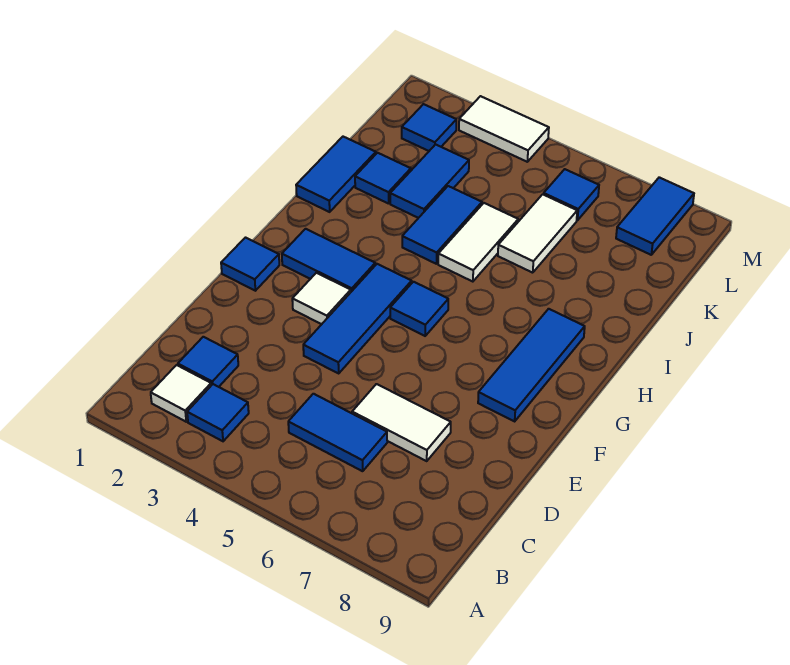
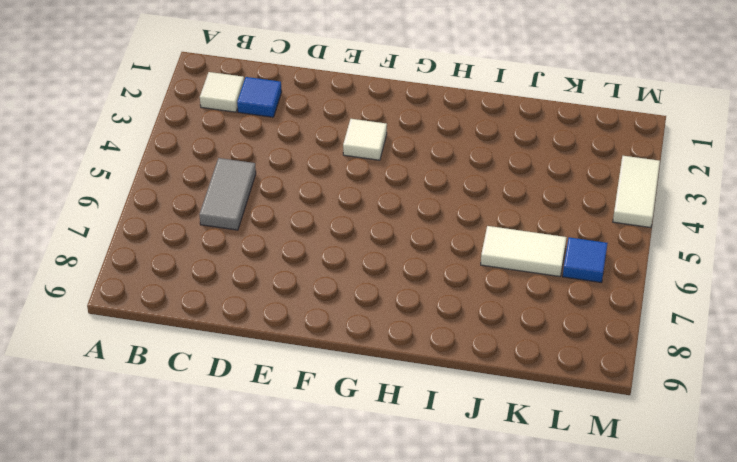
grey tile C5:C6 level 1 -> blue tile C5:C6 level 1
none -> blue tile B3 level 1
none -> white tile D6:D7 level 1
none -> blue tile E4:G4 level 1

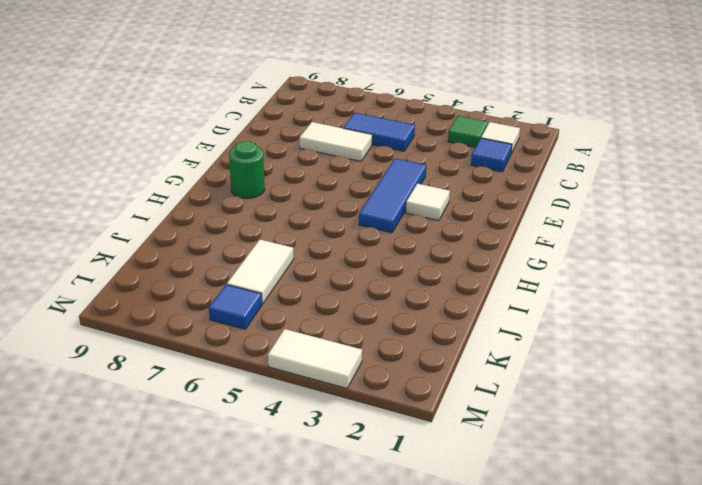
green tile B3 level 1 -> blue tile B3 level 1
green round brick G8 level 1 -> blue tile F8:H8 level 1
none -> blue tile F1 level 1
none -> blue tile G2:G3 level 1
none -> blue tile G5 level 1

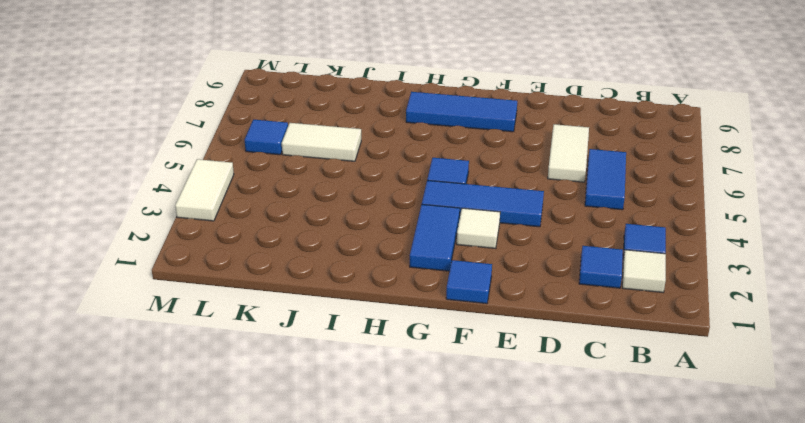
none -> blue tile I1:J1 level 1
none -> blue tile I4:J4 level 1
none -> white tile I5:J5 level 1

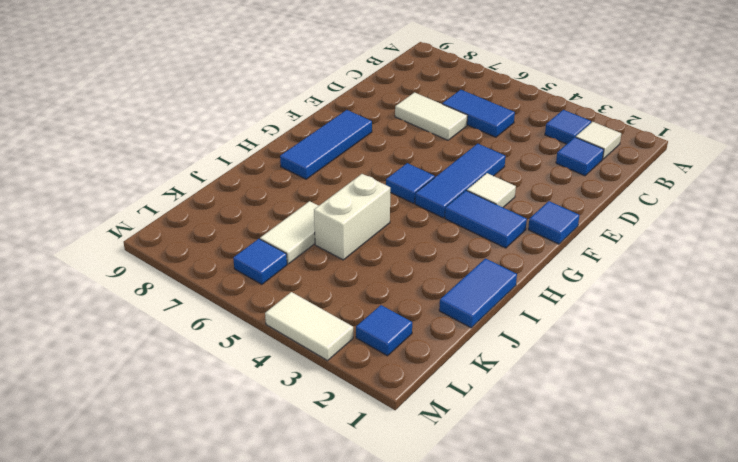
white brick I5:J5 level 1 -> white tile I5:J5 level 1
none -> blue tile I4:J4 level 1
none -> blue tile J2 level 1
none -> blue tile J3:K3 level 1

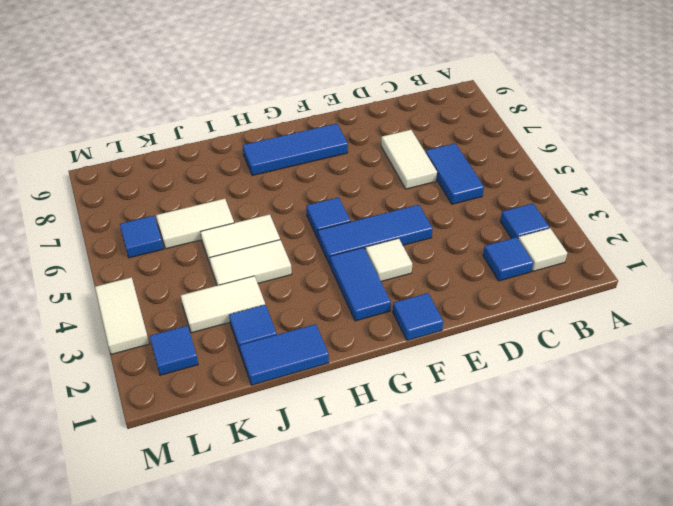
white tile I4:J4 level 1 -> blue tile I4:J4 level 1
white tile J3:K3 level 1 -> blue tile J3:K3 level 1
none -> blue tile L8:M8 level 1

